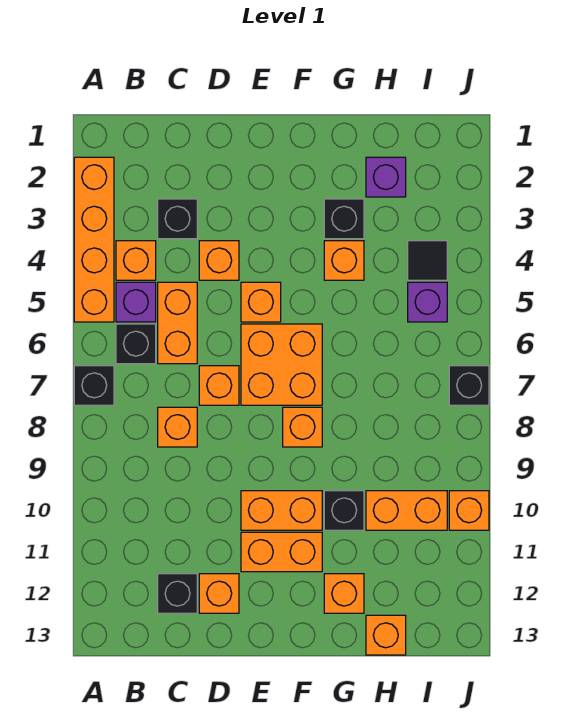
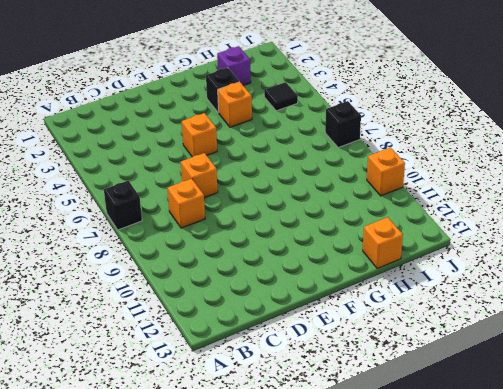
none -> orange brick A2:A5 level 1
none -> orange brick B4 level 1
none -> purple brick B5 level 1

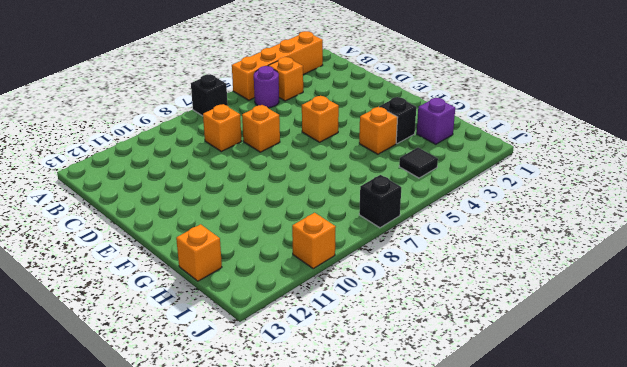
purple round brick B5 level 1 -> purple brick B5 level 1
none -> black brick B6 level 1
none -> black brick C3 level 1
none -> orange brick C5:C6 level 1

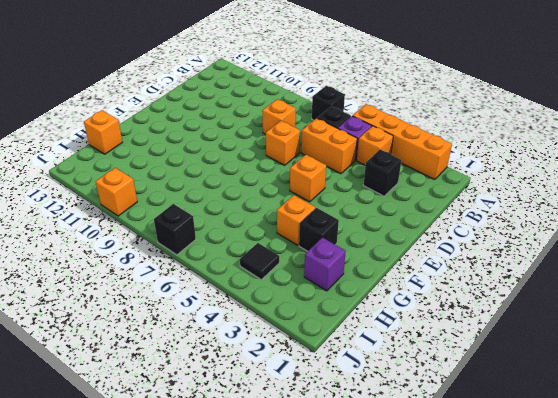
none -> black brick C12 level 1
none -> orange brick D4 level 1
none -> orange brick D12 level 1

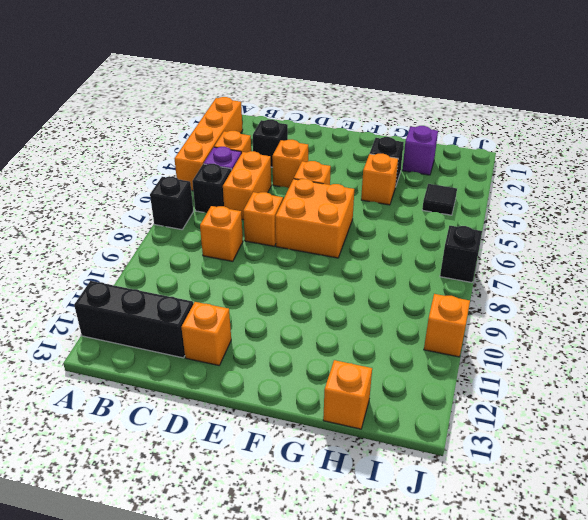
black brick A12:C12 level 1 -> black brick C12 level 1
none -> orange brick E10:F10 level 1
none -> orange brick E11:F11 level 1
none -> orange brick F8 level 1

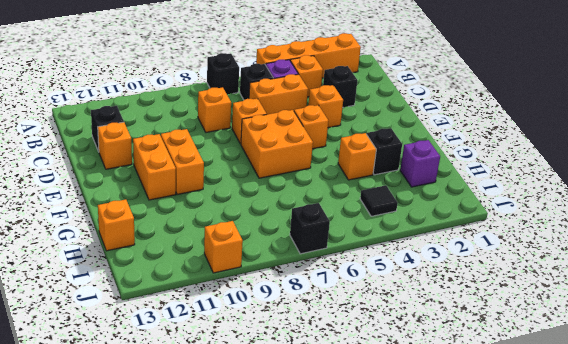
none -> orange brick F8 level 1
none -> black brick G10 level 1
none -> orange brick G12 level 1

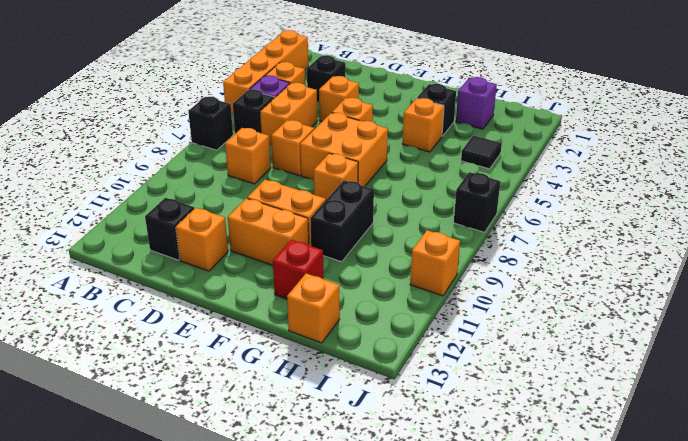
black brick G9:G10 level 1 -> black brick G10 level 1
red brick G12 level 1 -> orange brick G12 level 1
none -> orange brick H10:I10 level 1
none -> purple brick I5 level 1

